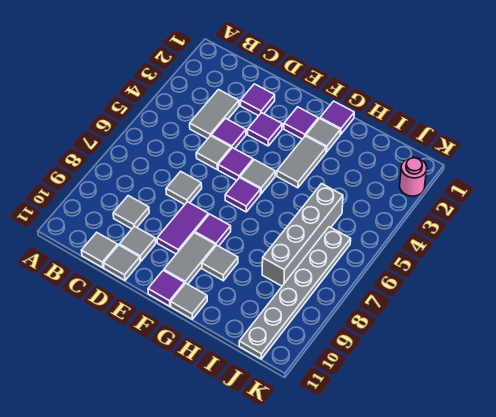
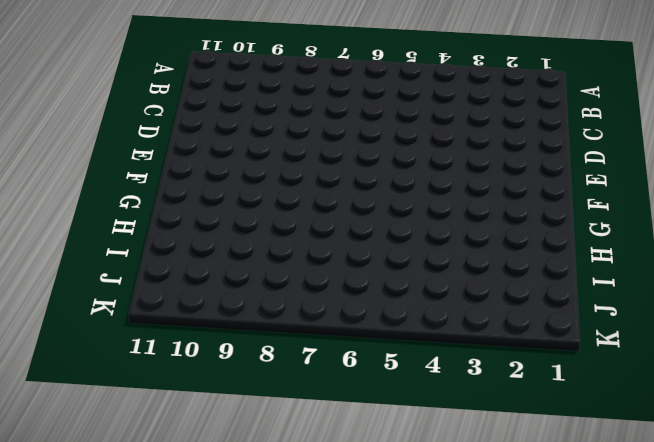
none -> grey tile C3:C4 level 1
none -> grey tile C9 level 1
none -> grey tile C11 level 1

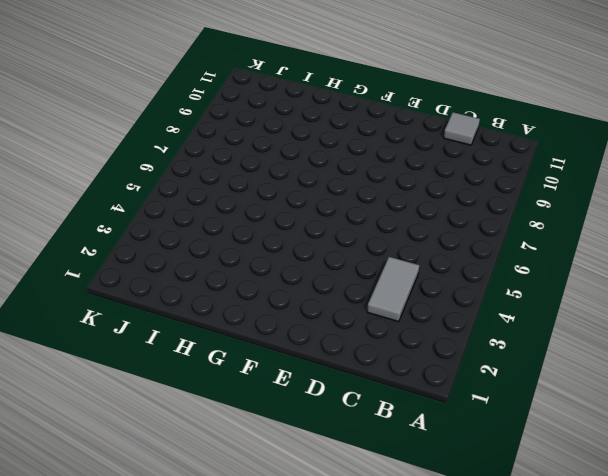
none -> grey tile C9 level 1
none -> purple tile D2 level 1
none -> purple tile D4 level 1

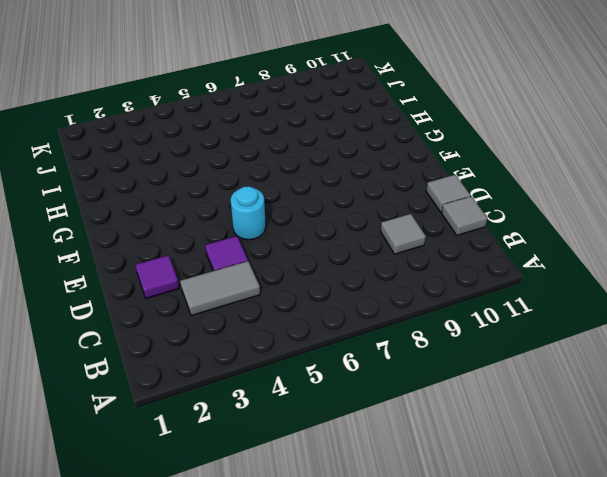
cyan round brick E5 level 1 -> purple tile E5 level 1
none -> grey tile D5 level 1
none -> grey tile D7 level 1
none -> grey tile D10 level 1

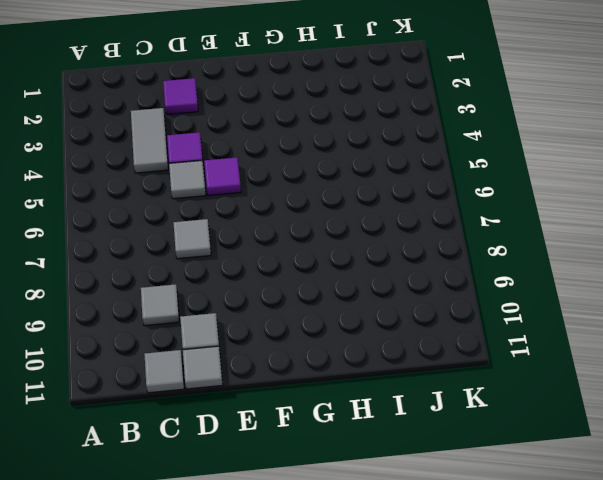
none -> purple tile E3 level 1
none -> purple tile E8:E9 level 1
none -> purple tile F2 level 1

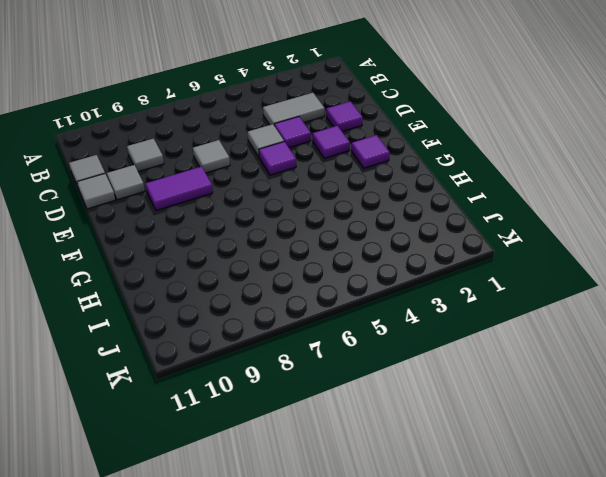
none -> grey tile F5 level 1
none -> purple tile F6 level 1
none -> purple tile F8 level 1

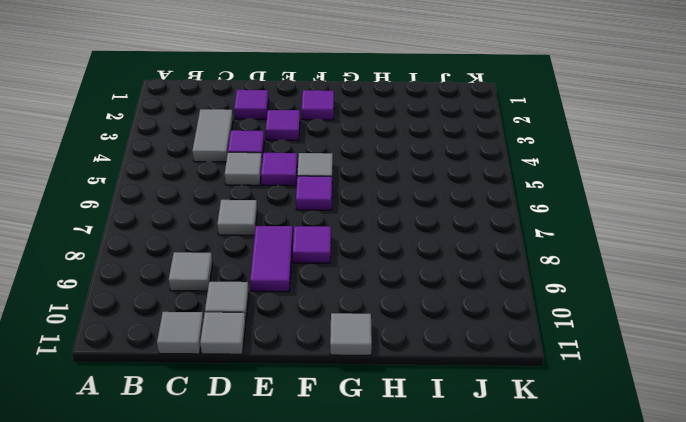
none -> grey tile F9:F10 level 1
none -> purple tile F11 level 1
none -> purple tile G1 level 1

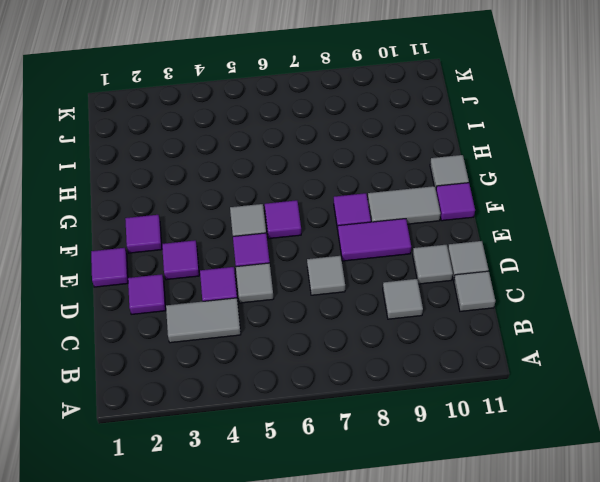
purple tile E1 level 1 -> purple tile G1 level 1
none -> grey tile G2 level 1
none -> grey tile G3:G4 level 1
none -> grey tile G9 level 1

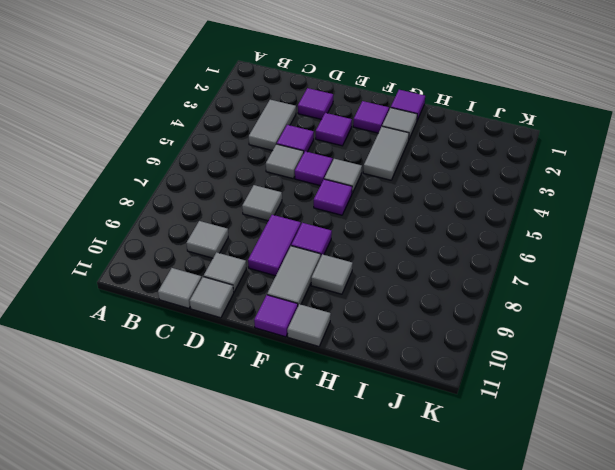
none -> grey brick I5:I8 level 1
none -> grey plate J6:J11 level 1
none -> pink round brick K2 level 1

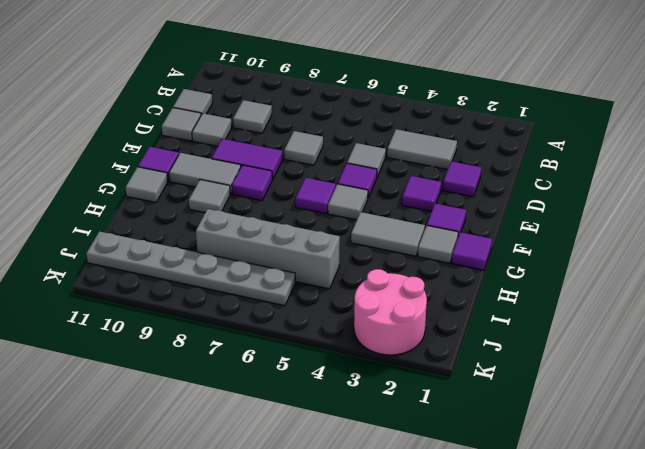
pink round brick J2:K3 level 1 -> pink round brick K2 level 1
none -> purple tile D4 level 1

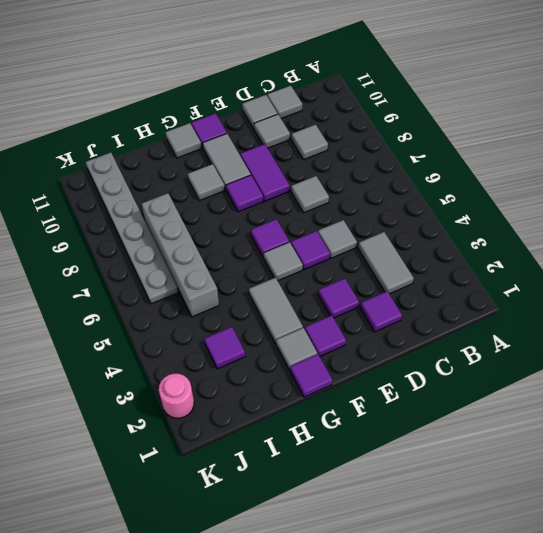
purple tile I3 level 1 -> purple tile D4 level 1

